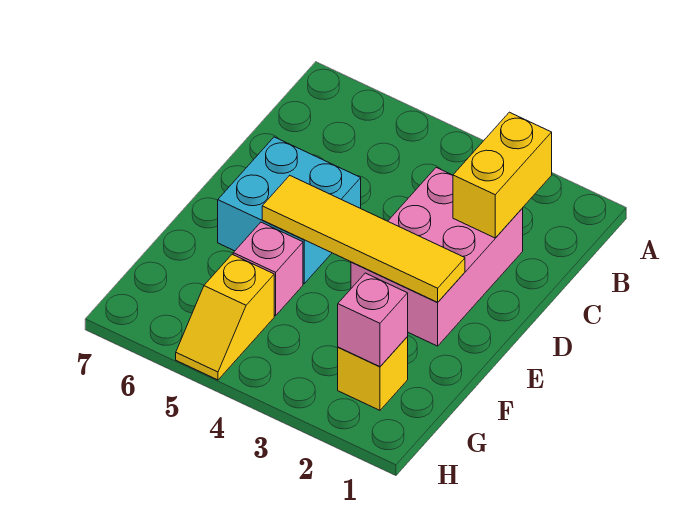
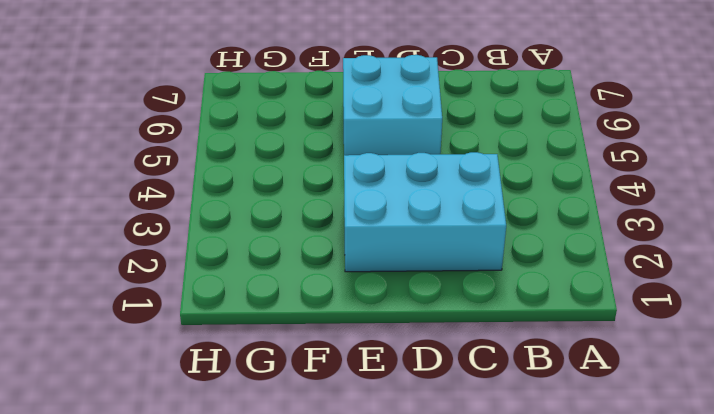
cyan brick C2:E3 level 1 -> pink brick C2:E3 level 1
none -> pink brick F5 level 1
none -> yellow brick G2 level 1

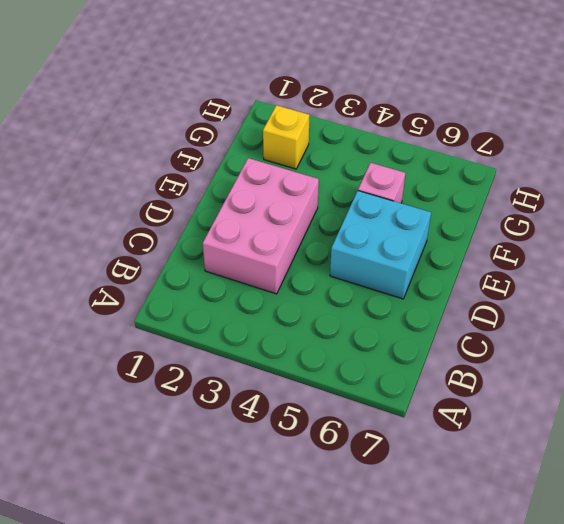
none -> yellow slope G5:H5 level 1 top G
none -> yellow brick B2:C2 level 2

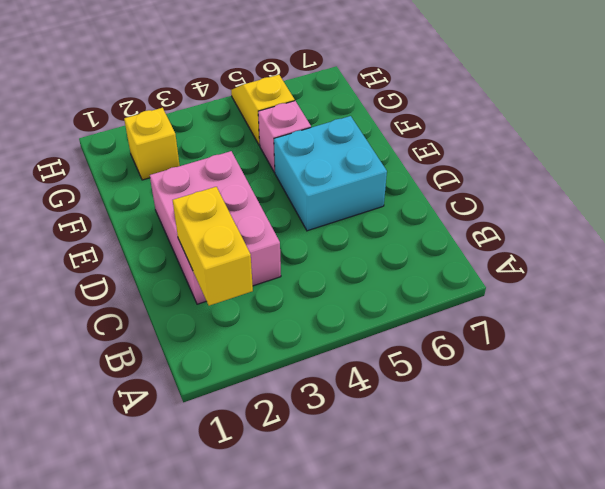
none -> yellow tile E2:E5 level 2
none -> pink brick G2 level 2

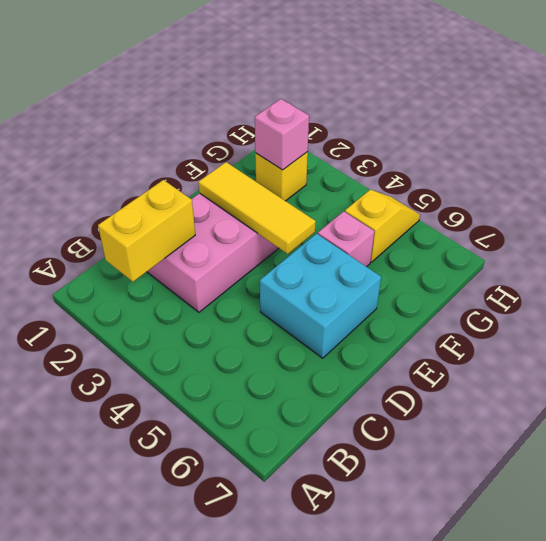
yellow tile E2:E4 level 2 -> yellow tile E2:E5 level 2

